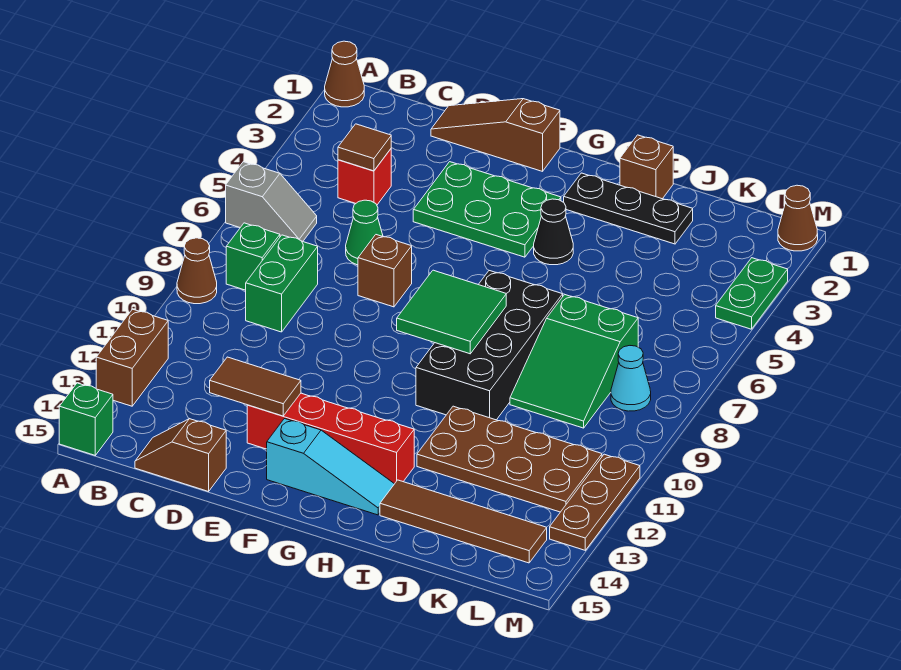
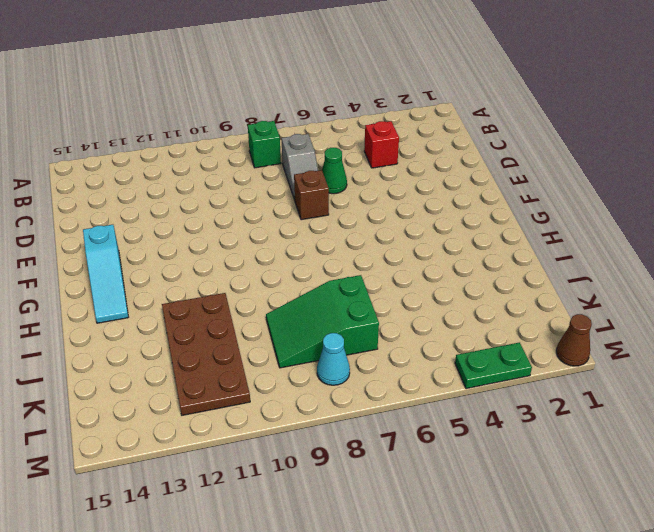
grey slope C7:D7 level 1 top C -> grey slope A6:B6 level 1 top A
none -> brown cone A1 level 1
none -> brown cone A9 level 1
none -> brown brick A12:A13 level 1

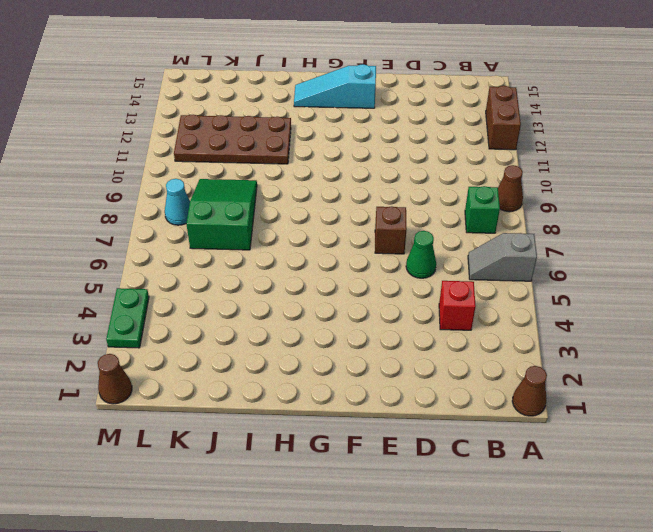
none -> green brick A15 level 1
none -> green brick C8:C9 level 1
none -> brown slope C15:D15 level 1 top D

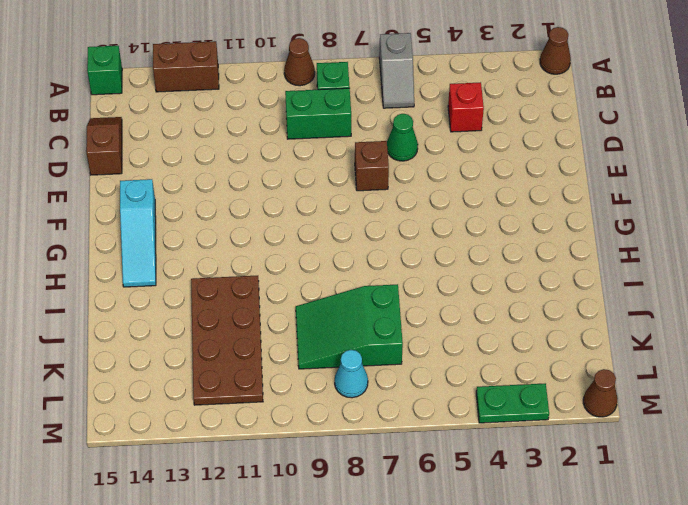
none -> brown slope D1:F1 level 1 top F
none -> green plate E3:G4 level 1
none -> red brick E13:H13 level 1

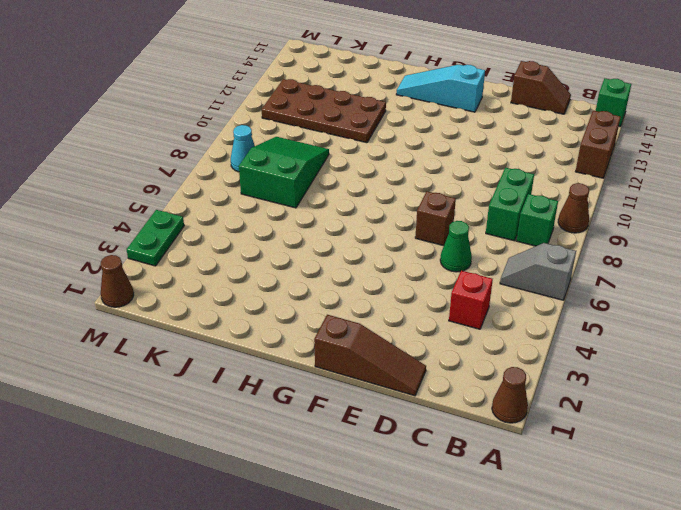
none -> green plate E3:G4 level 1
none -> red brick E13:H13 level 1
none -> black plate H2:J2 level 1

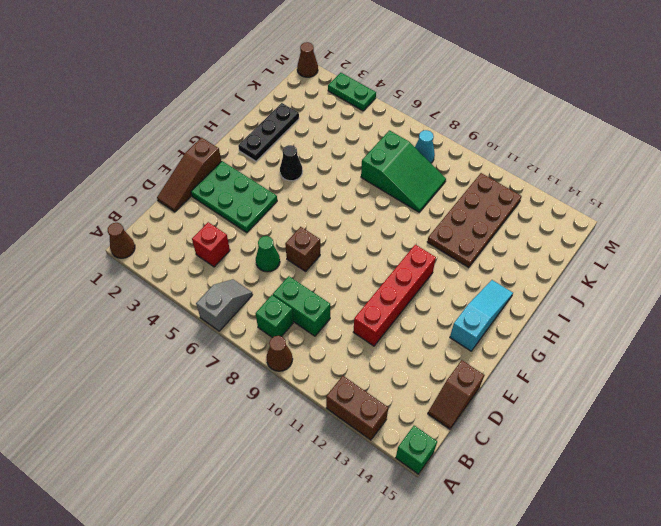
red brick D11:G11 level 1 -> red brick E13:H13 level 1
green plate E2:F4 level 1 -> green plate E3:G4 level 1
none -> black brick H7:I10 level 1
none -> brown brick I1 level 1
none -> brown tile I14:L14 level 1

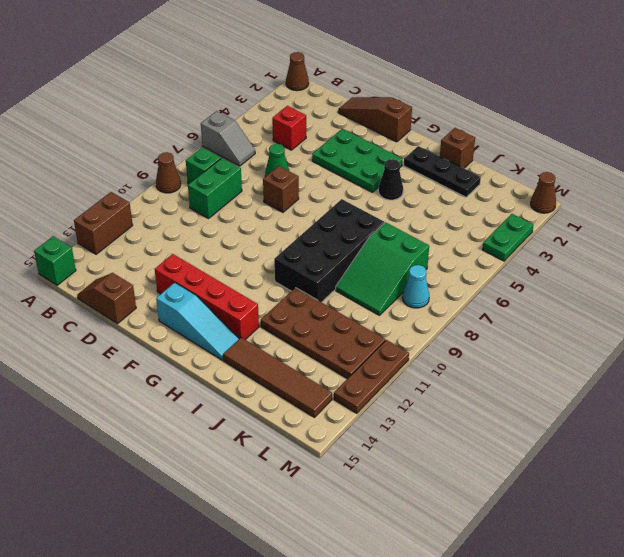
none -> brown tile C4 level 2
none -> brown tile D13:E13 level 2
none -> green tile G8:H9 level 2

